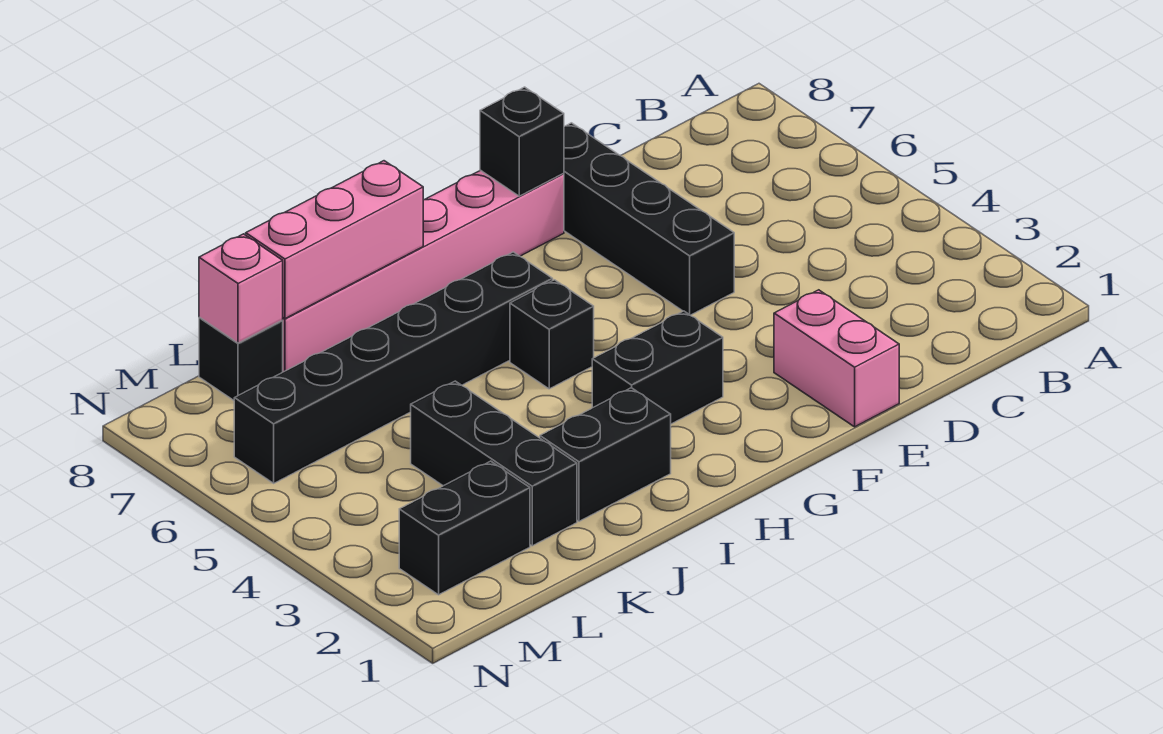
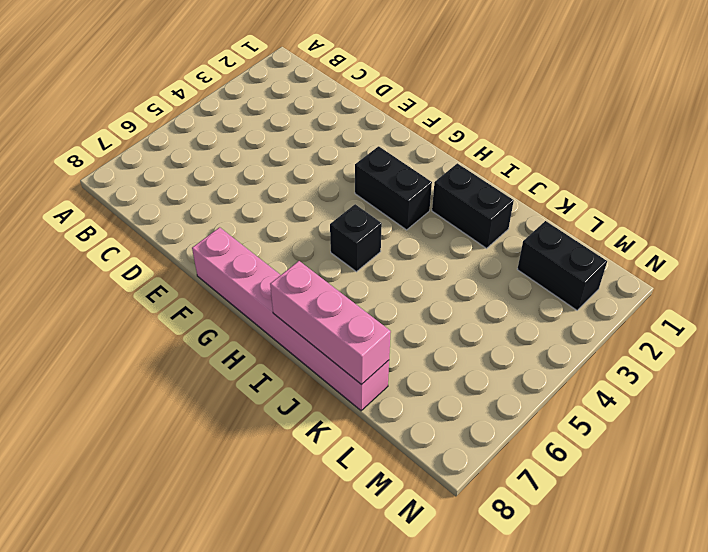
none -> pink brick E1:E2 level 1
none -> black brick E5:E8 level 1
none -> black brick H6:M6 level 1

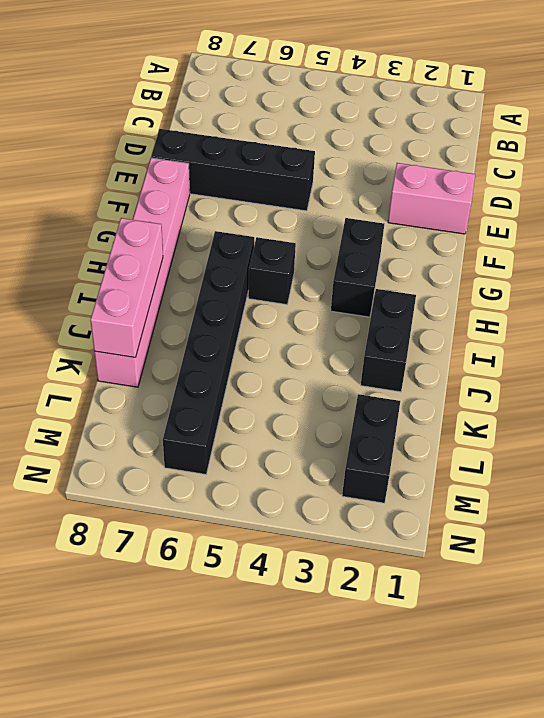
none -> black brick K2:K4 level 1
none -> black brick L8 level 1
none -> black brick F8 level 2

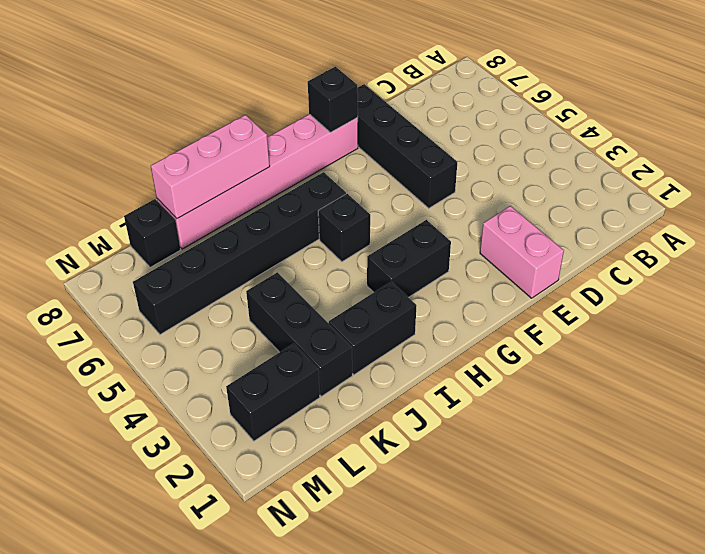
none -> pink brick L8 level 2

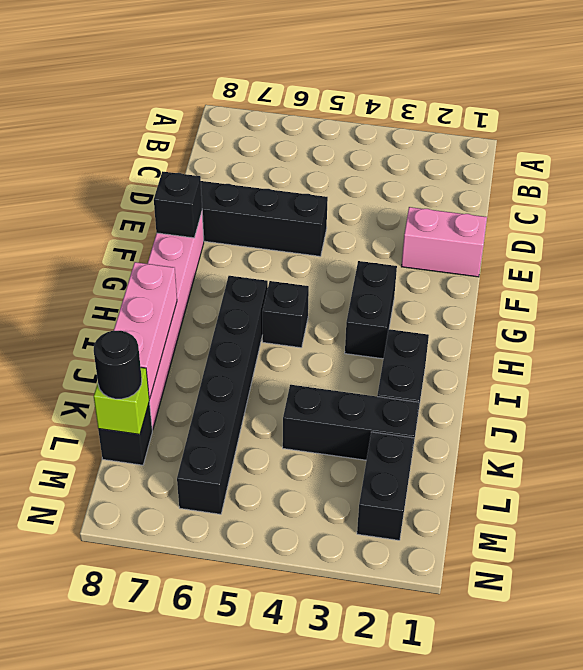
lime brick L8 level 2 -> pink brick L8 level 2
black round brick L8 level 3 -> none

